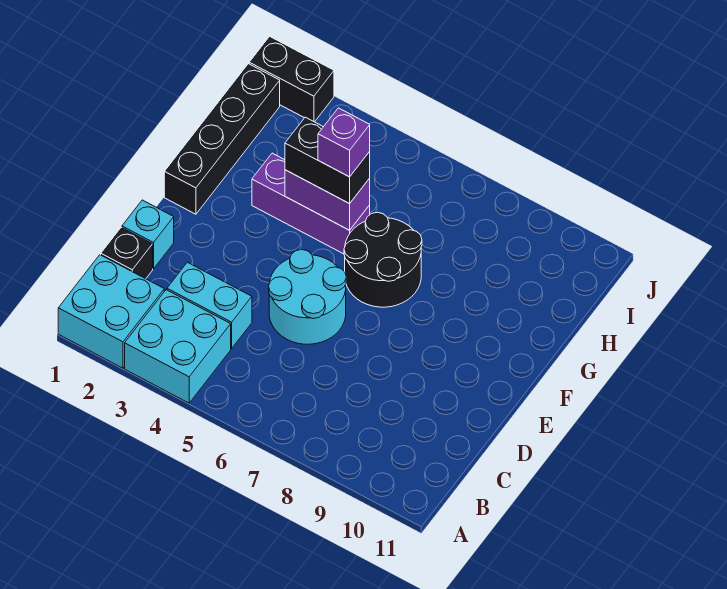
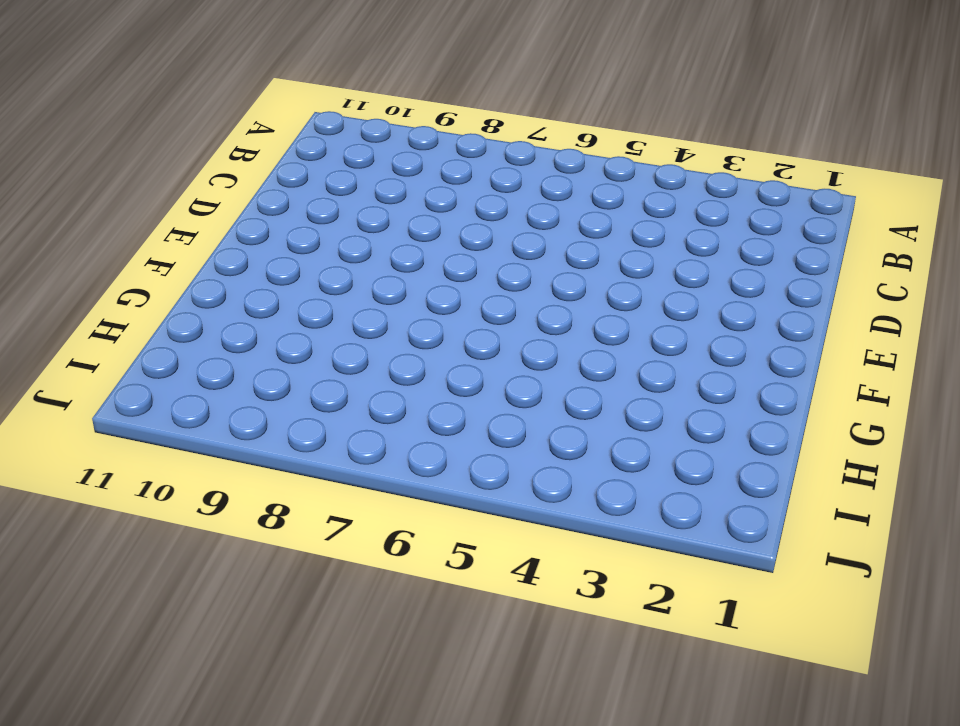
none -> cyan brick A1:B2 level 1
none -> cyan brick A3:B4 level 1
none -> black brick C1 level 1

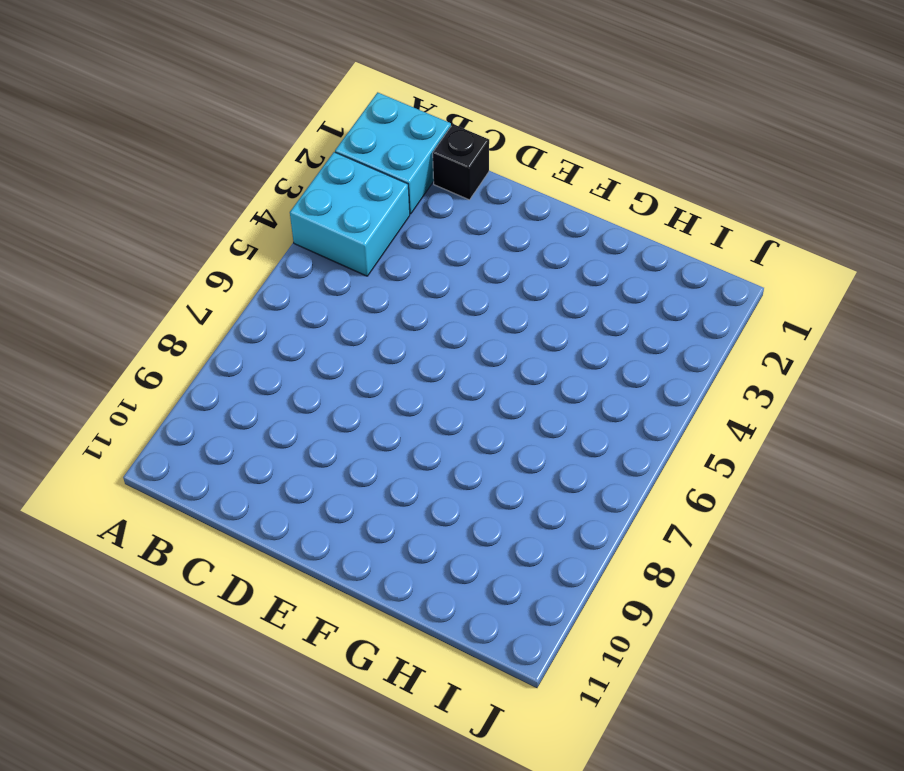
none -> cyan brick C3:C4 level 1
none -> cyan brick D1 level 1
none -> cyan round brick D5:E6 level 1

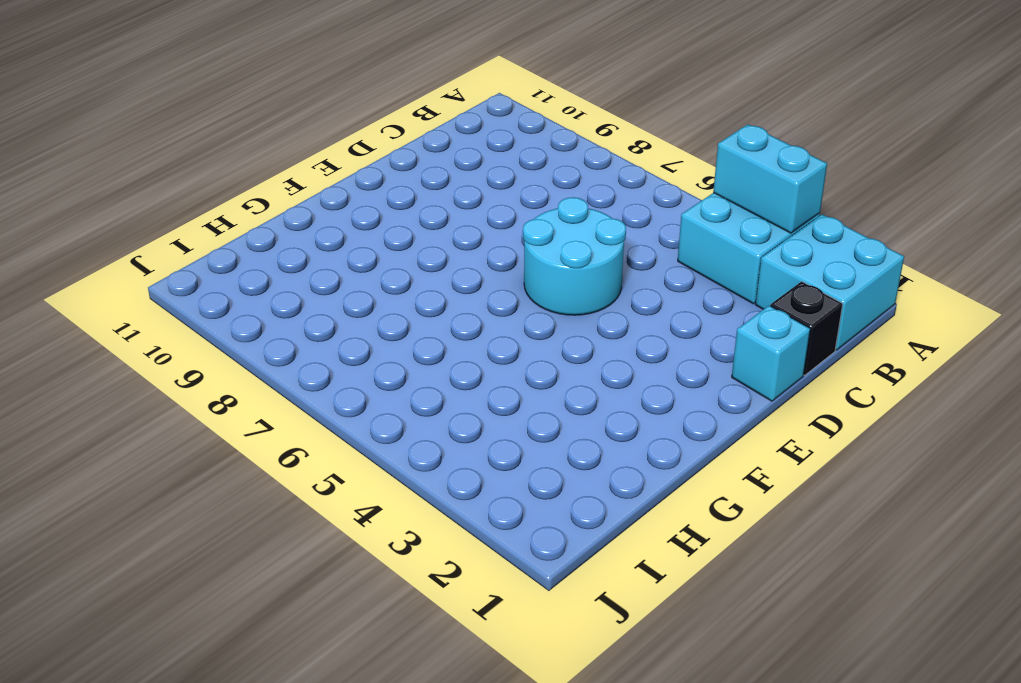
cyan brick A3:A4 level 2 -> cyan brick C3:C4 level 1
none -> black brick F1:I1 level 1
none -> black round brick F6:G7 level 1
none -> purple brick G3:G5 level 1

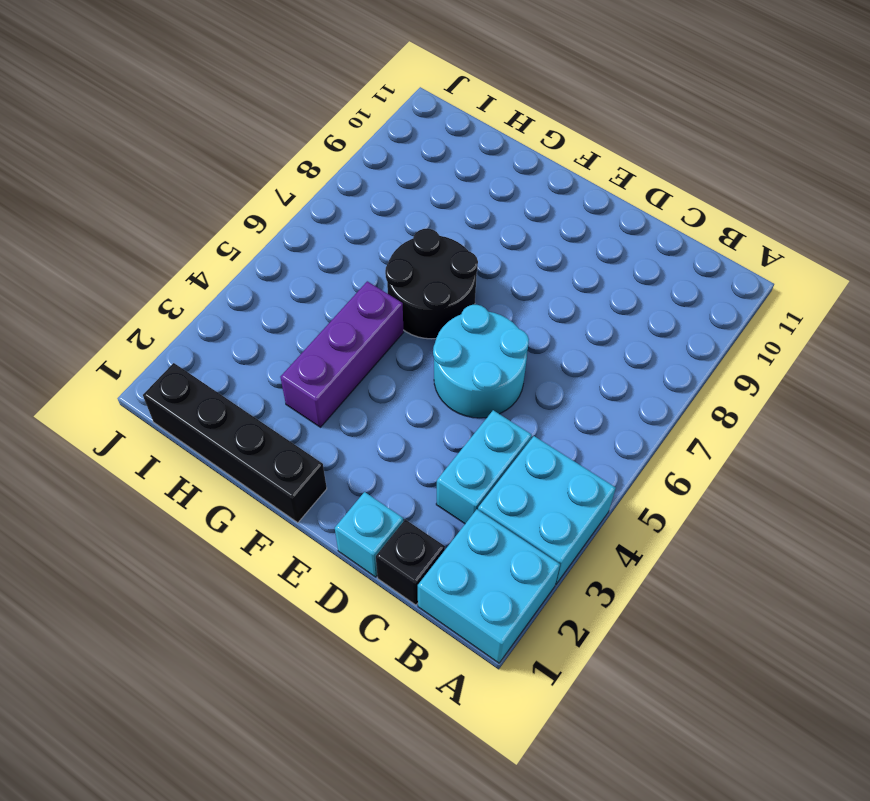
none -> black brick J1:J2 level 1
none -> purple brick G4:G5 level 2
none -> black brick G4:G5 level 3

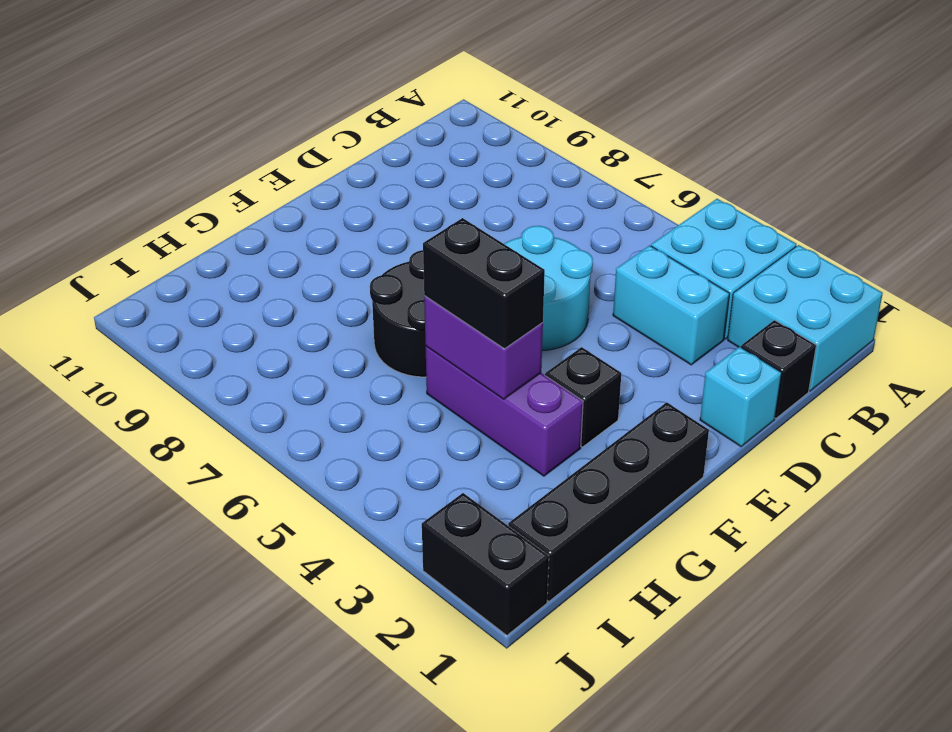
black brick F3 level 1 -> none
none -> purple brick G5 level 4

